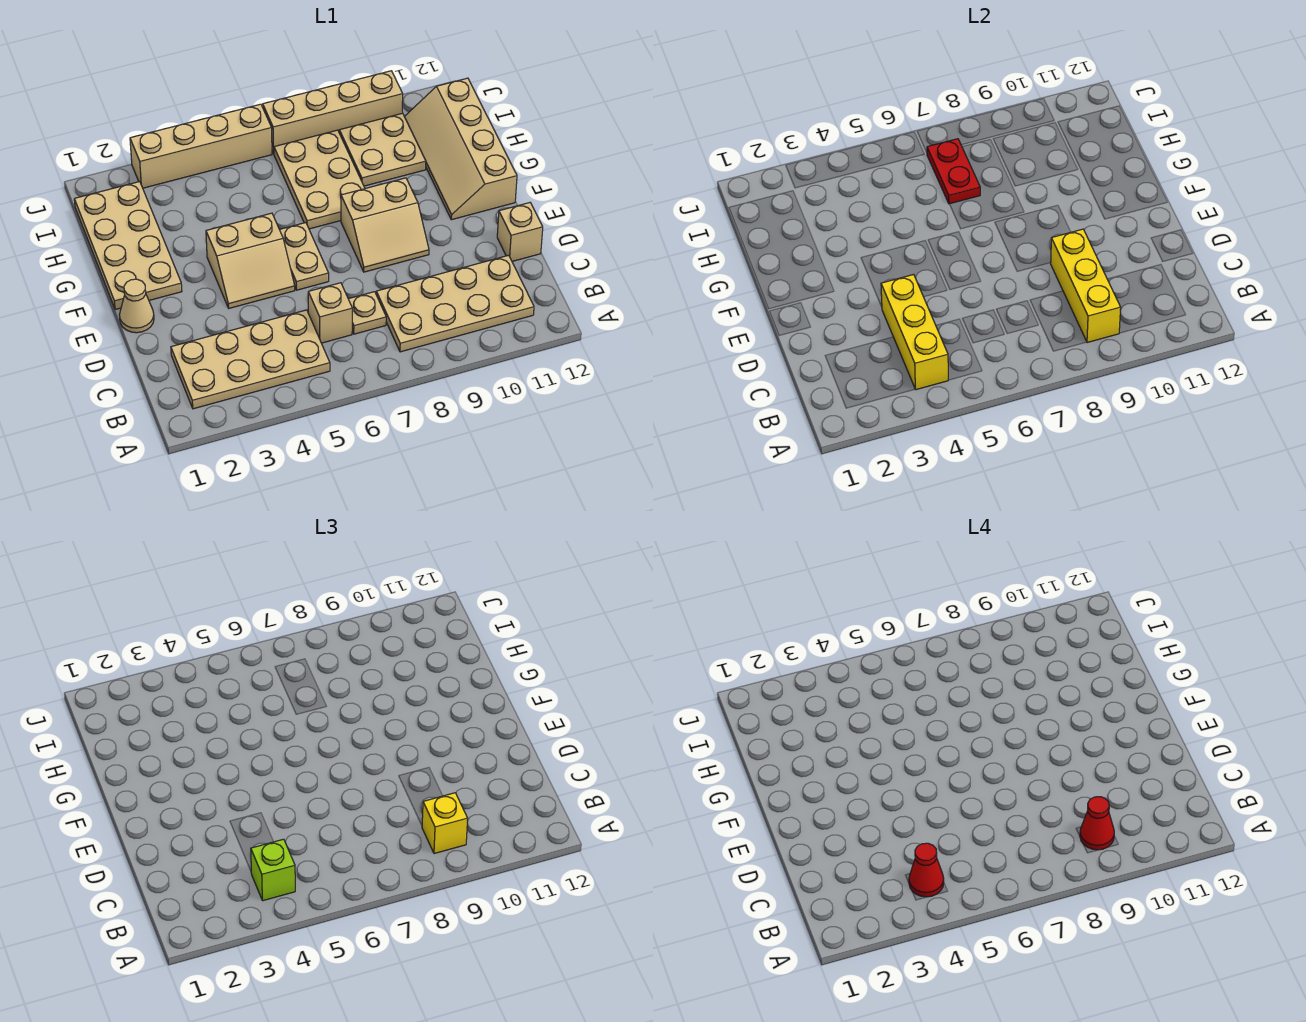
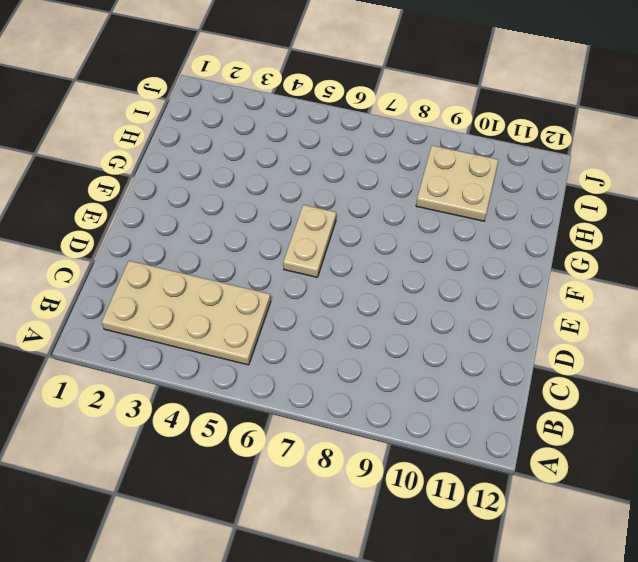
none -> tan plate B8:C11 level 1
none -> tan brick C6 level 1
none -> tan plate C7 level 1

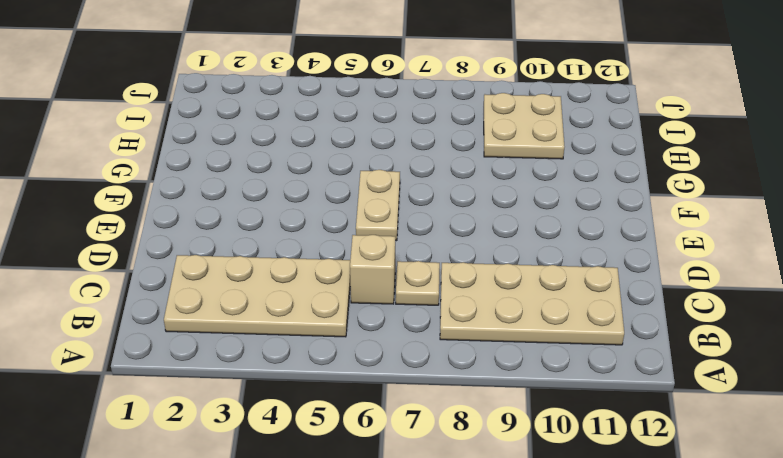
none -> tan brick D12 level 1
none -> tan cone E1 level 1
none -> tan slope E4:F5 level 1 top F

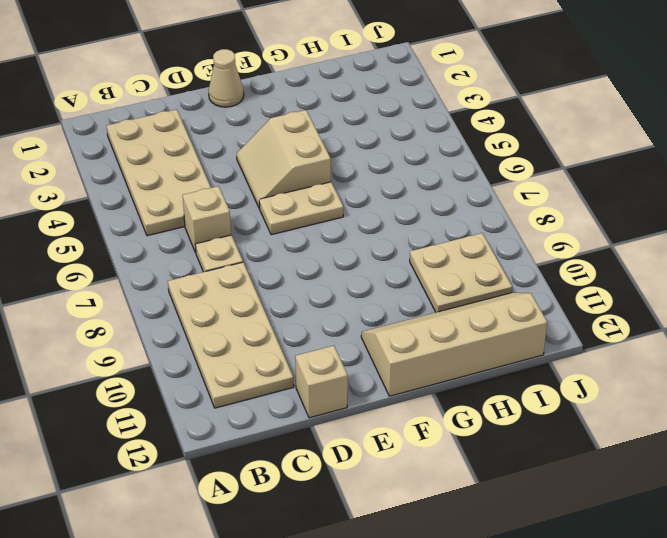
none -> tan slope E8:F9 level 1 top F
none -> tan plate F1:I2 level 1
none -> tan plate G7:I8 level 1

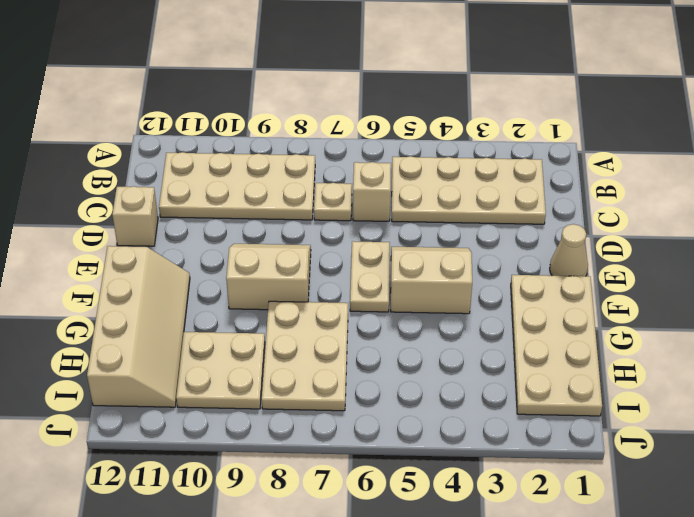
none -> tan brick J3:J6 level 1
none -> tan brick J7:J10 level 1
none -> yellow brick B4:D4 level 2

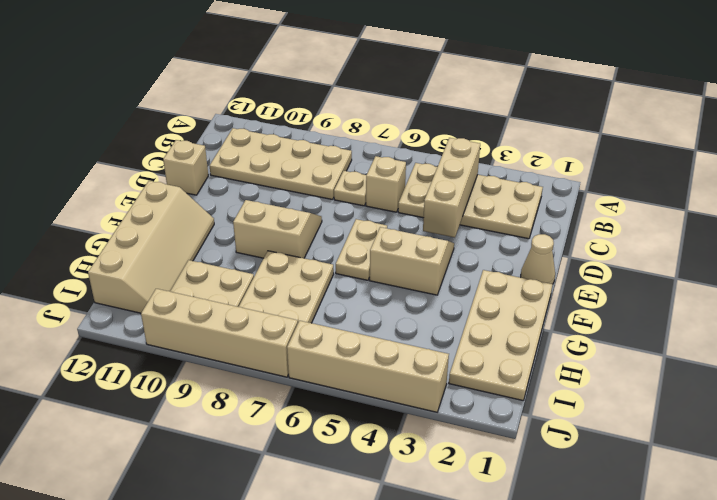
tan brick B4:D4 level 2 -> yellow brick B4:D4 level 2
none -> yellow brick B9:D9 level 2
none -> red plate H7:I7 level 2
none -> lime brick B4 level 3

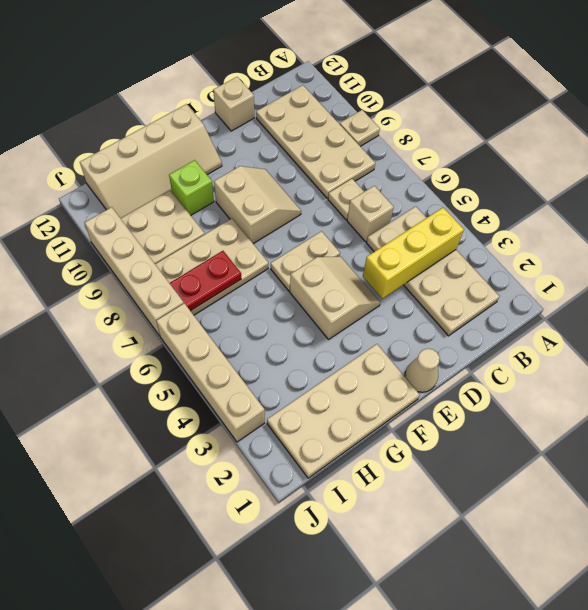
tan plate A9 level 1 -> none
lime brick G10 level 1 -> lime brick B4 level 3
none -> yellow brick B9:D9 level 2
none -> yellow brick B9 level 3
none -> red cone B4 level 4

